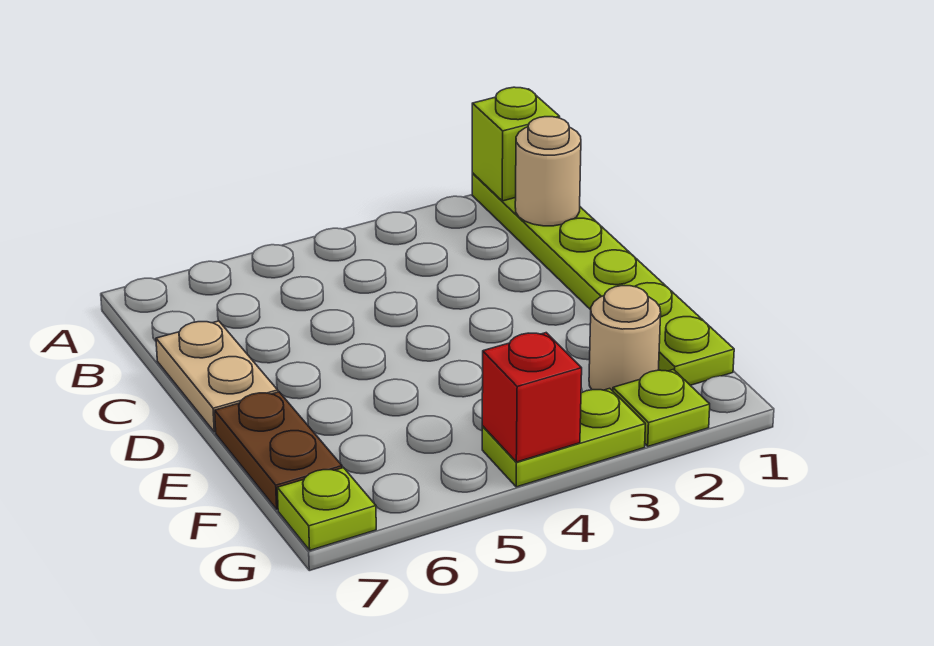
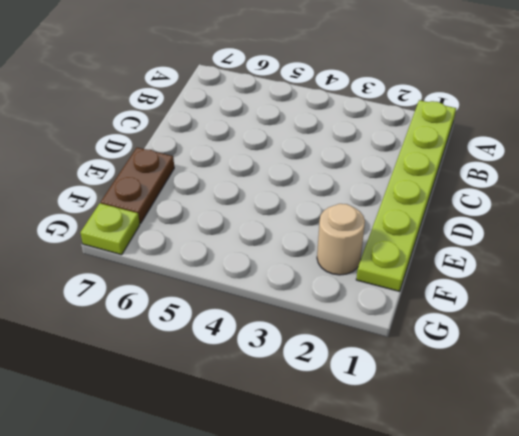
none -> tan plate C7:D7 level 1
none -> lime plate G2 level 1

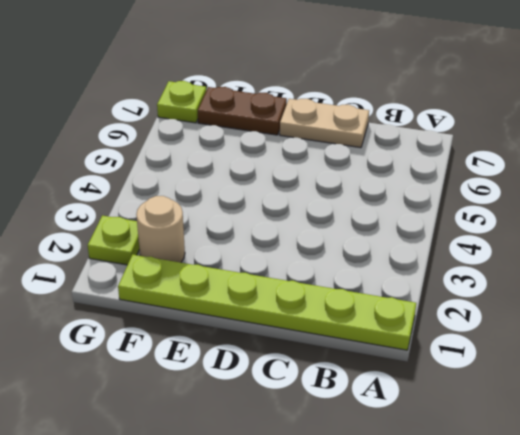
none -> lime plate G3:G4 level 1
none -> lime brick A1 level 2

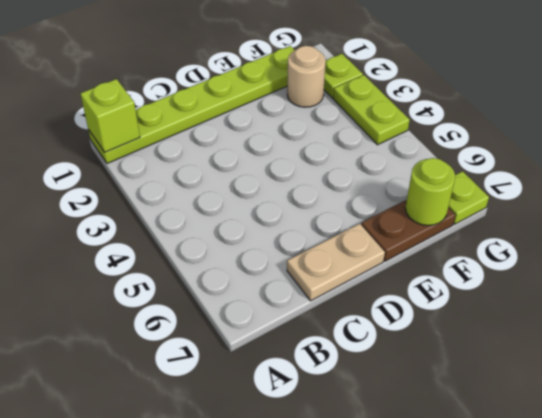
lime round brick F7 level 2 -> none
none -> tan round brick B1 level 2
none -> red brick G4 level 2

